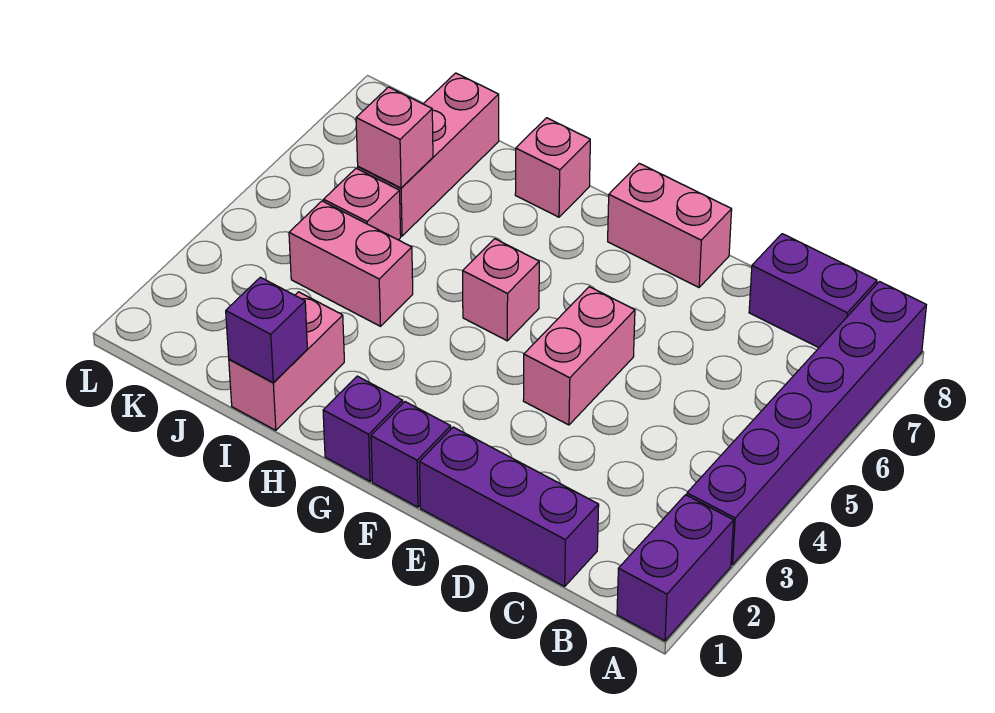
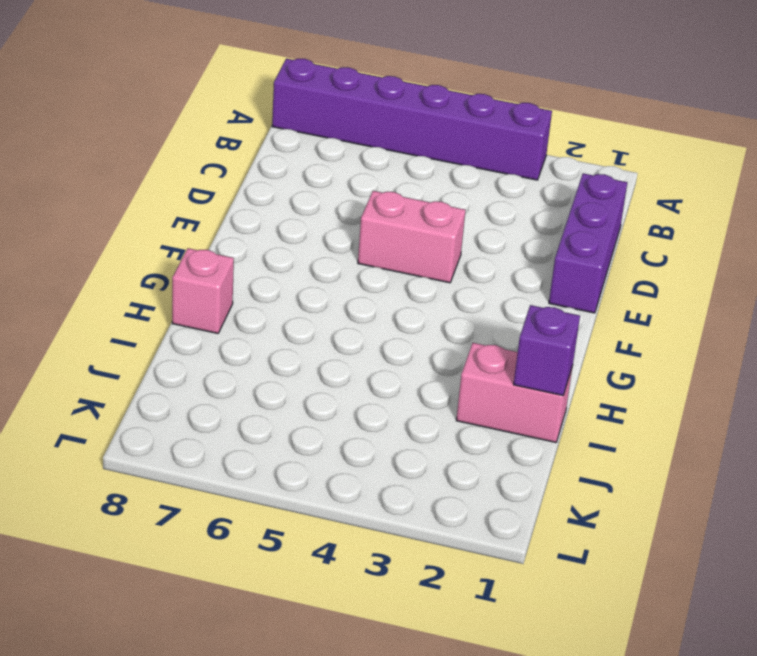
none -> purple brick A1:A2 level 1
none -> purple brick B8:C8 level 1
none -> pink brick E8:F8 level 1

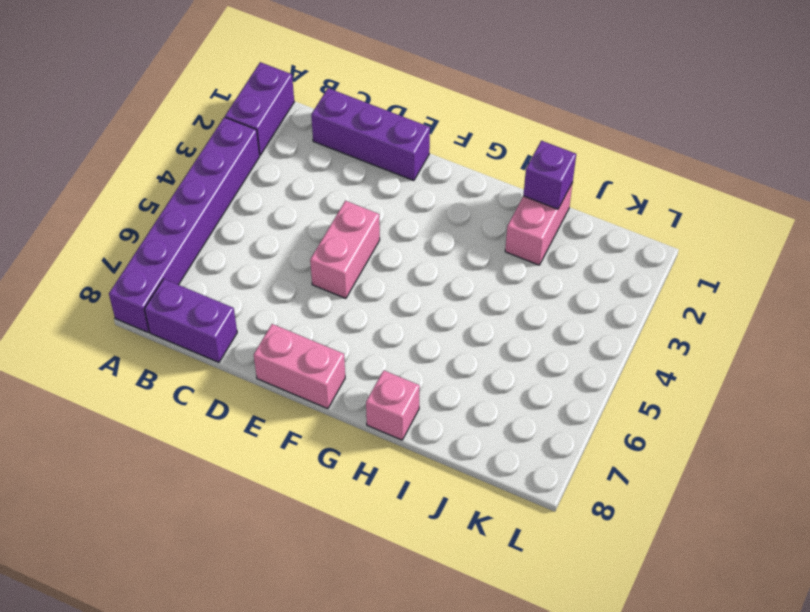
none -> purple brick F1 level 1
none -> purple brick G1 level 1
none -> pink brick G5 level 1

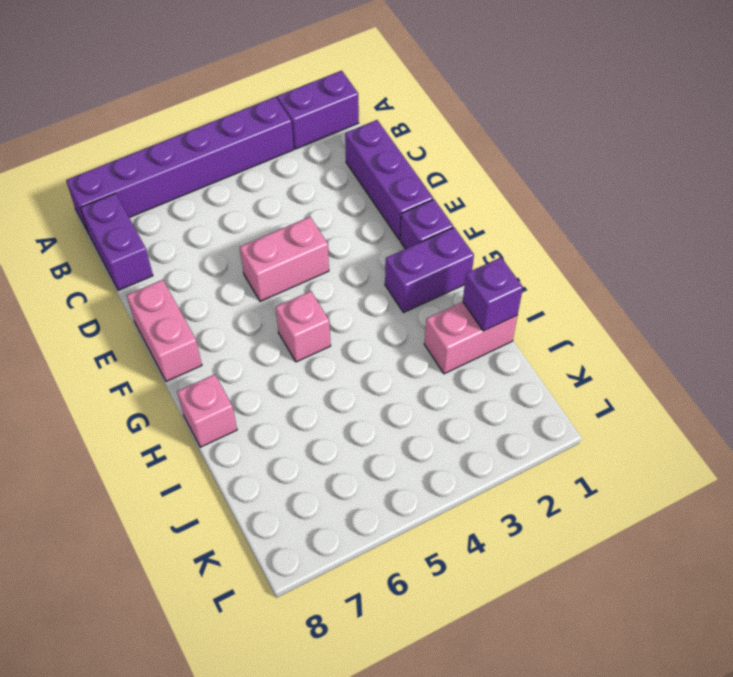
purple brick G1:G2 level 1 -> purple brick G1 level 1
none -> pink brick I4:J4 level 1
none -> pink brick J5 level 1
none -> pink brick J6:J8 level 1

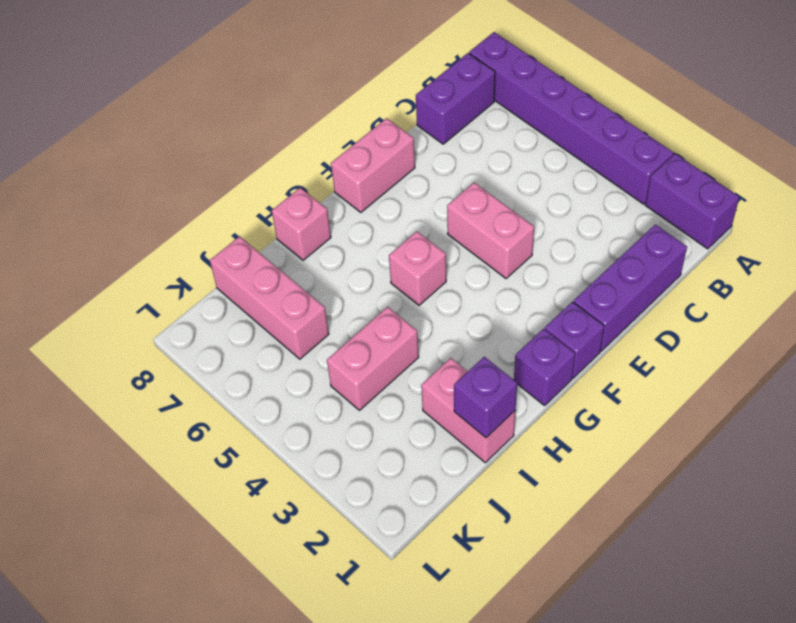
none -> pink brick J5 level 1
none -> pink brick J6 level 2

